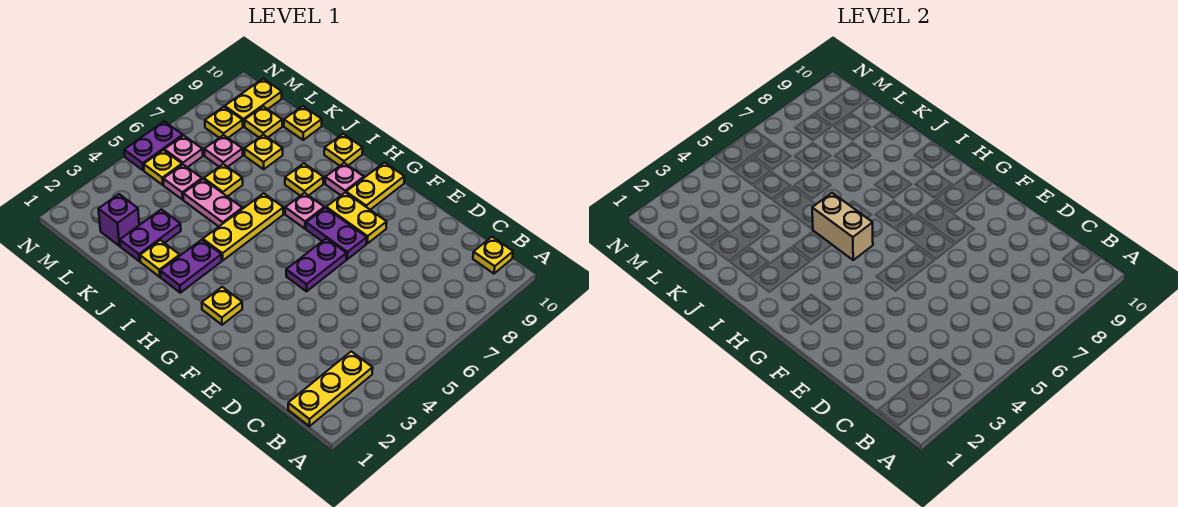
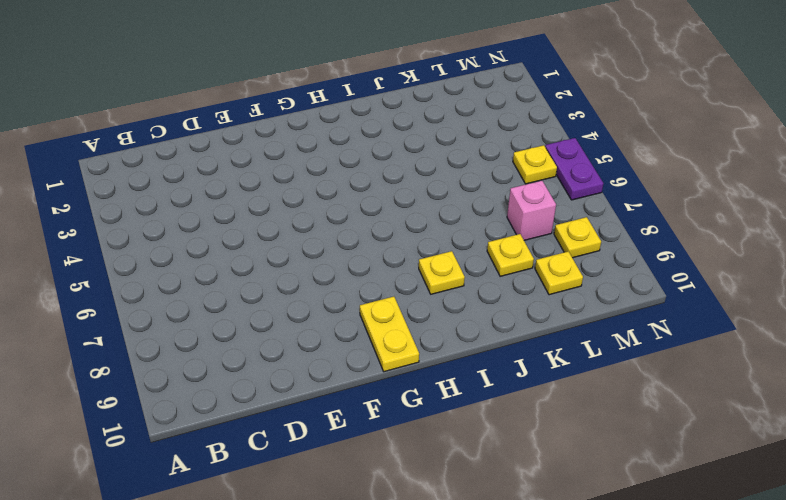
pink brick L7 level 1 -> pink plate L7 level 1
none -> yellow plate B1:B3 level 1
none -> yellow plate B10 level 1
none -> purple plate F5:F6 level 1

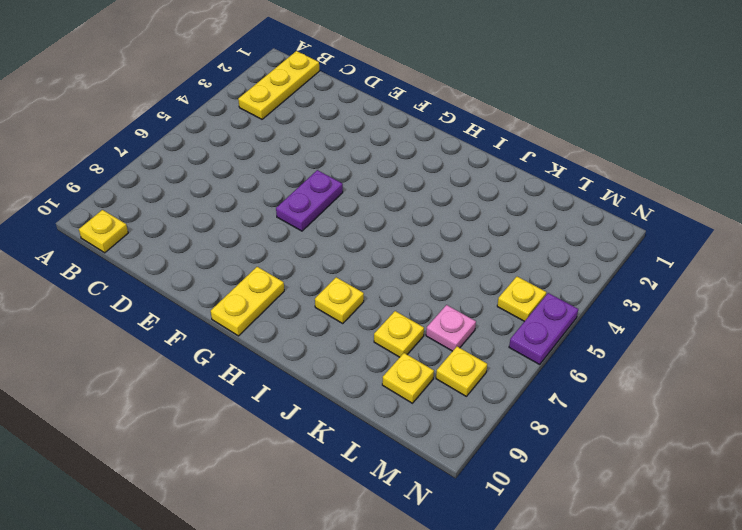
none -> purple plate F7:G7 level 1
none -> yellow plate F8:G8 level 1
none -> yellow plate G2 level 1

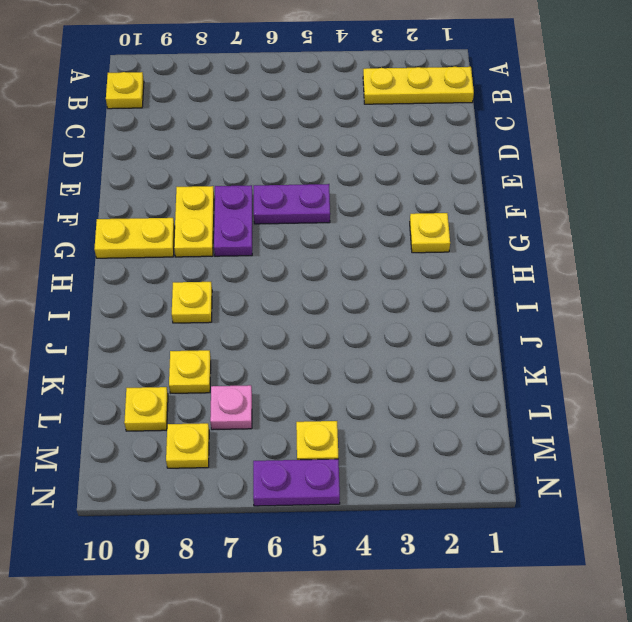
none -> pink plate H7 level 1
none -> pink plate H9 level 1
none -> purple plate I2:I3 level 1

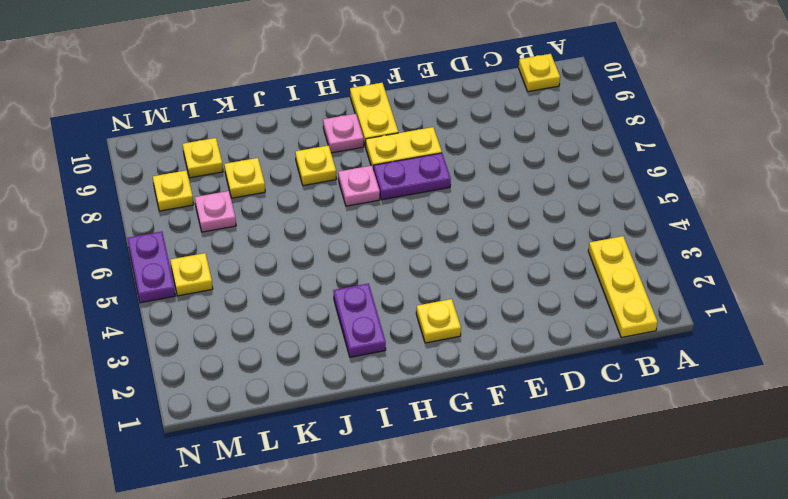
none -> purple plate F5:F6 level 1
none -> yellow plate I4:I6 level 1
none -> yellow plate I10 level 1

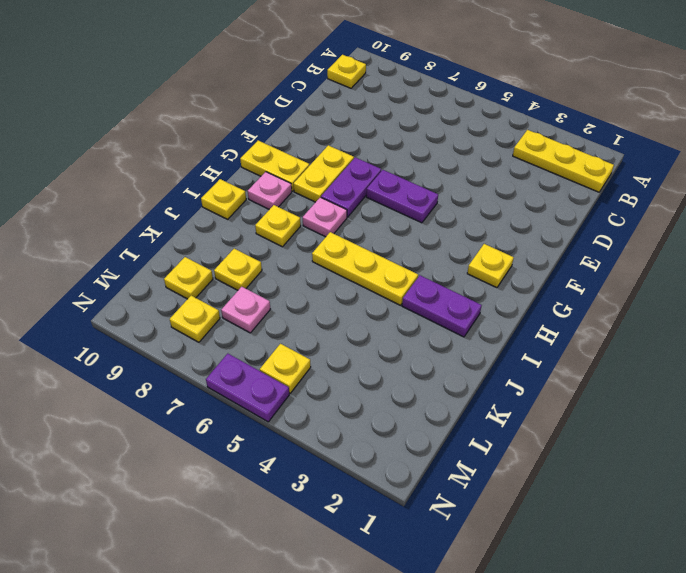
none -> yellow plate J2 level 1
none -> pink plate J5:K5 level 1
none -> purple plate K2:K3 level 1

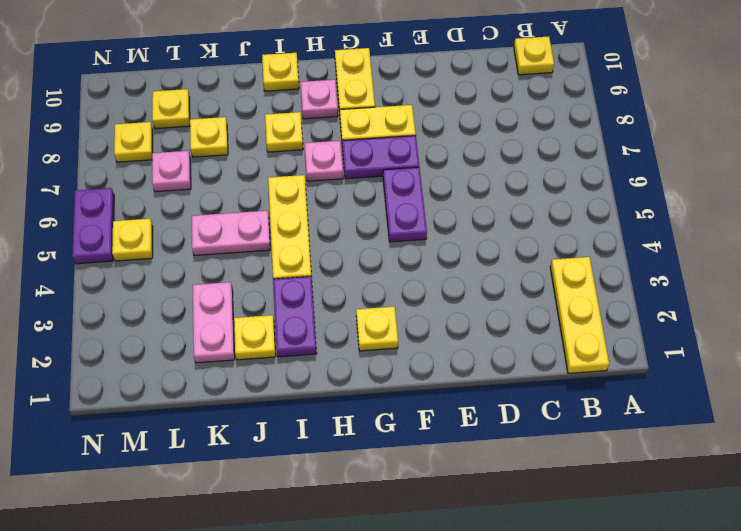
pink plate K2:K3 level 1 -> purple plate K2:K3 level 1
none -> yellow plate K6 level 1
none -> yellow plate K10 level 1
none -> purple brick L2 level 1

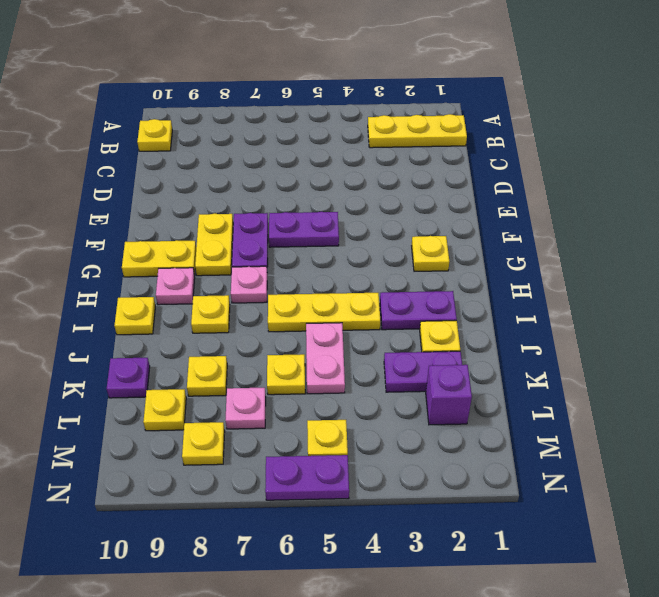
purple plate K10 level 1 -> yellow plate K10 level 1
none -> pink plate L5 level 1
none -> pink plate M6 level 1
none -> yellow plate M9:M10 level 1

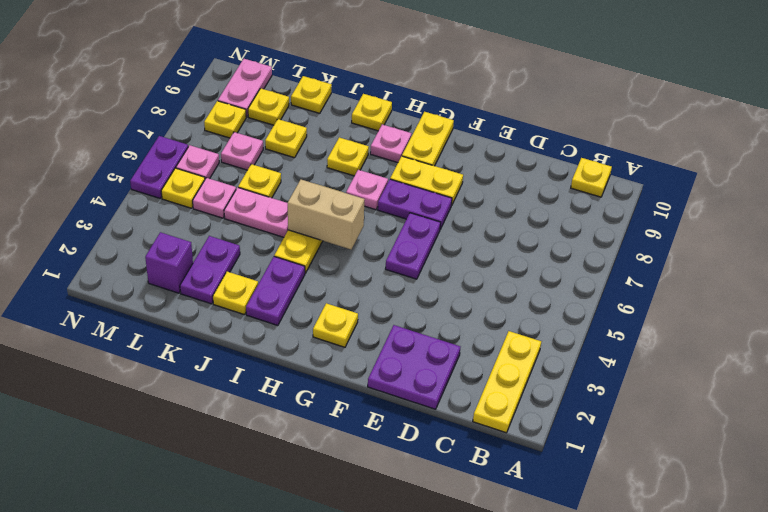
purple plate D1:E2 level 1 -> none
pink plate M9:M10 level 1 -> yellow plate M9:M10 level 1

